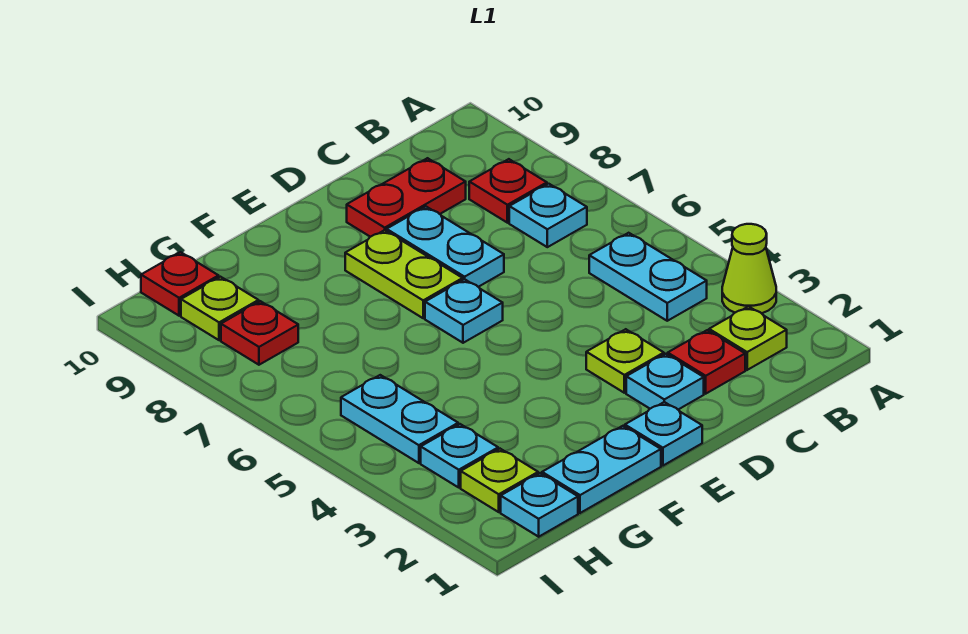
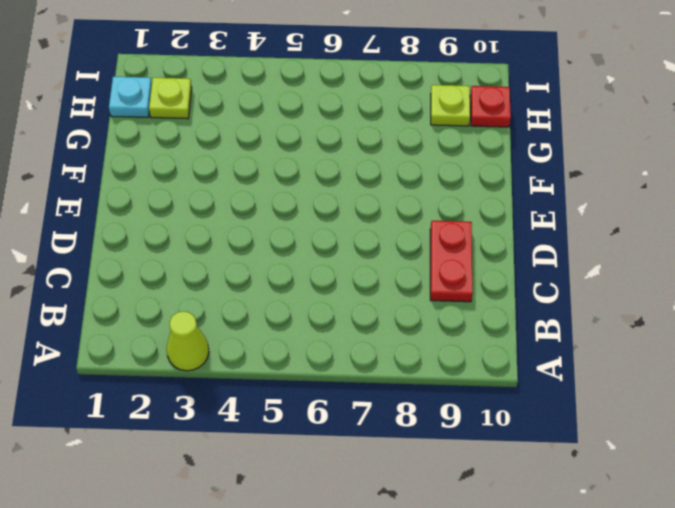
none -> lime plate B2 level 1
none -> cyan plate B4:B5 level 1
none -> cyan plate B7 level 1

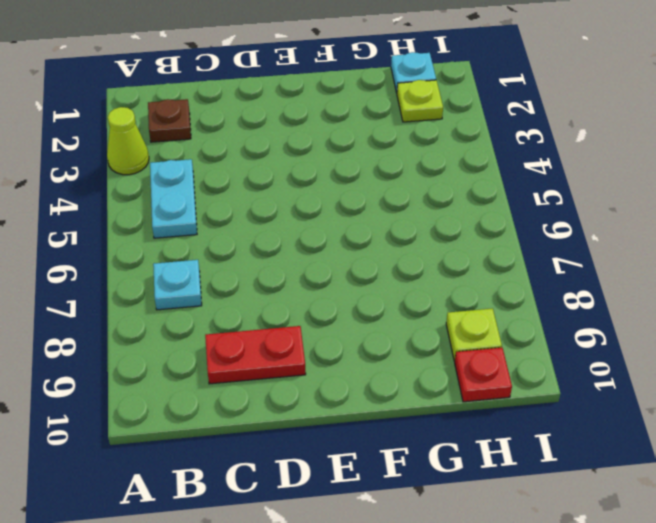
brown plate B2 level 1 -> lime plate B2 level 1
none -> red plate B8 level 1
none -> red plate C2 level 1
none -> cyan plate D2 level 1

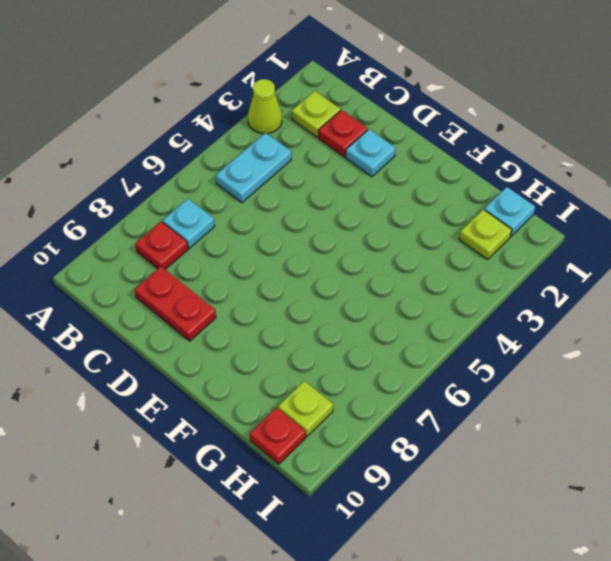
none -> lime plate D3 level 1
none -> cyan plate D7:D8 level 1
none -> cyan plate E1 level 1

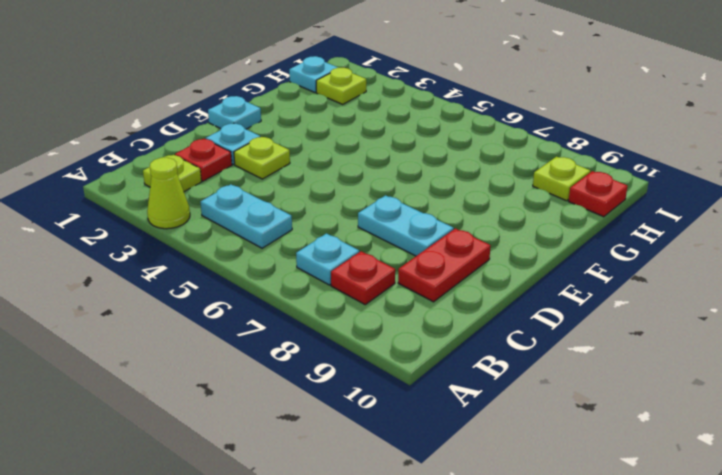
none -> cyan plate E6 level 1
none -> lime plate E7:E8 level 1
none -> cyan plate F1:G1 level 1

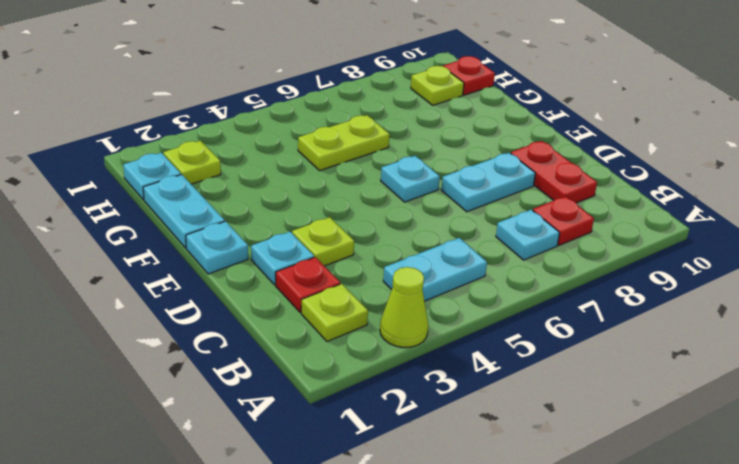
lime plate G5:G6 level 1 -> lime plate E7:E8 level 1
none -> cyan plate H3 level 1
none -> cyan plate H4:H5 level 1
none -> red plate H8 level 1

